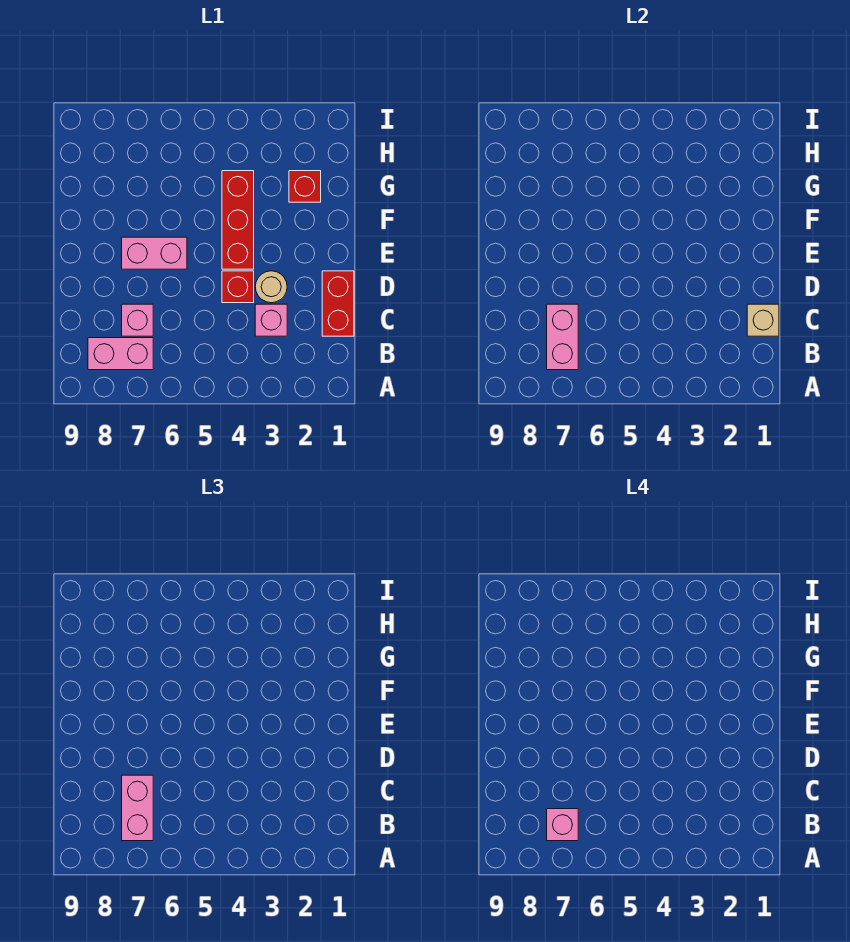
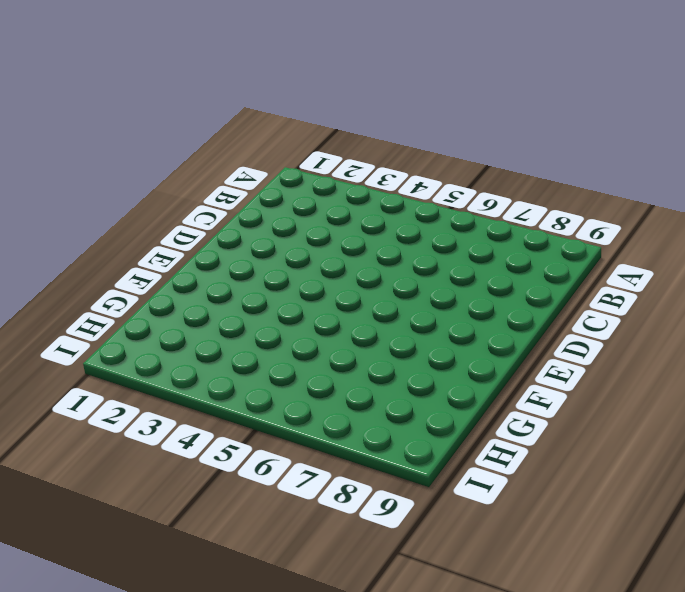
none -> pink brick B7:B8 level 1
none -> red brick C1:D1 level 1
none -> pink brick C3 level 1

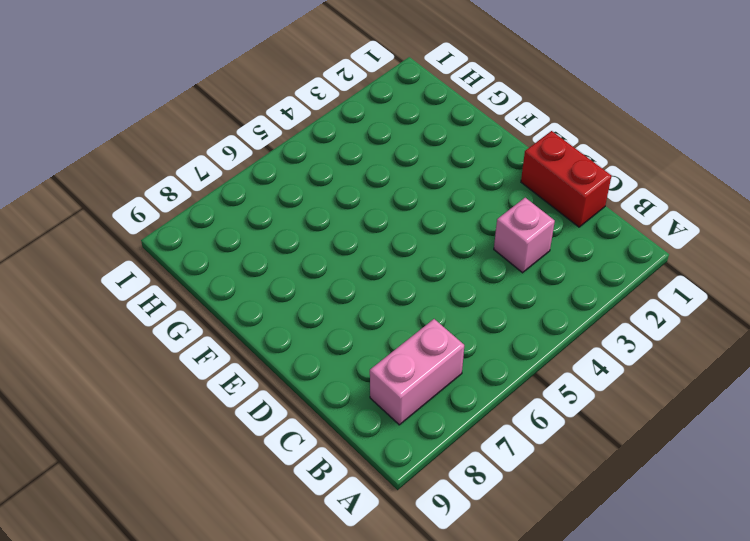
none -> pink brick C7 level 1
none -> tan round brick D3 level 1
none -> red brick D4 level 1

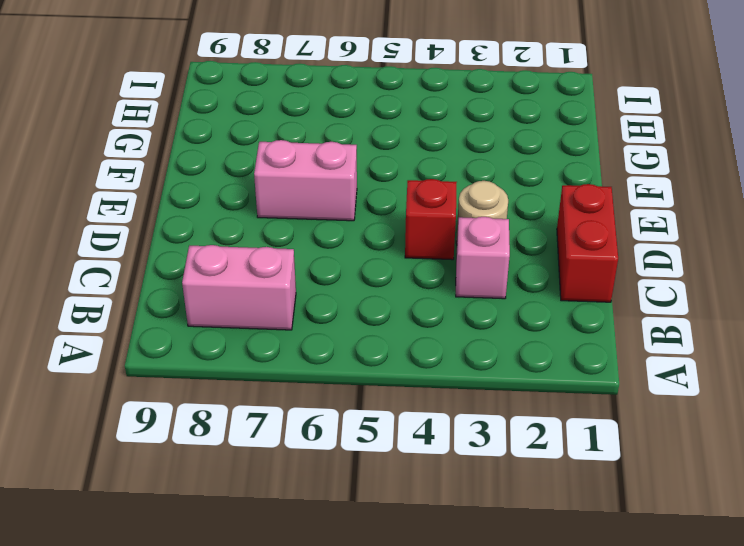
none -> pink brick C7 level 1
none -> red brick E4:G4 level 1
none -> red brick G2 level 1

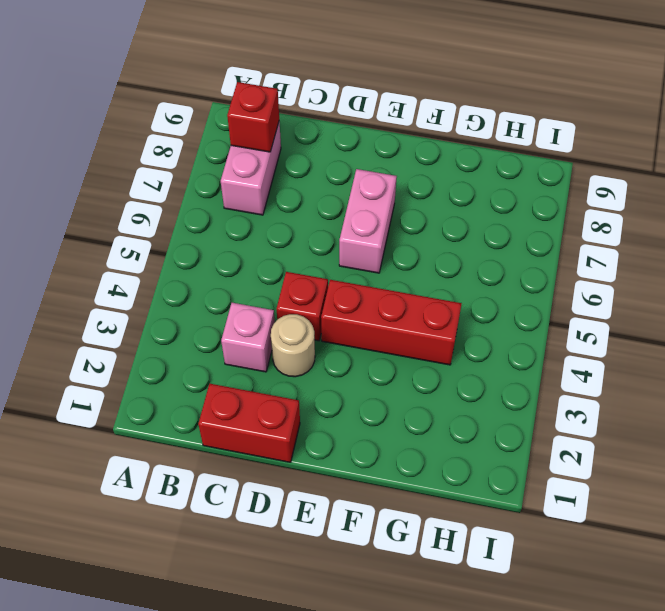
red brick B8 level 2 -> red brick G2 level 1
none -> pink brick C7 level 1
none -> pink brick B7:C7 level 2
none -> tan brick C1 level 2

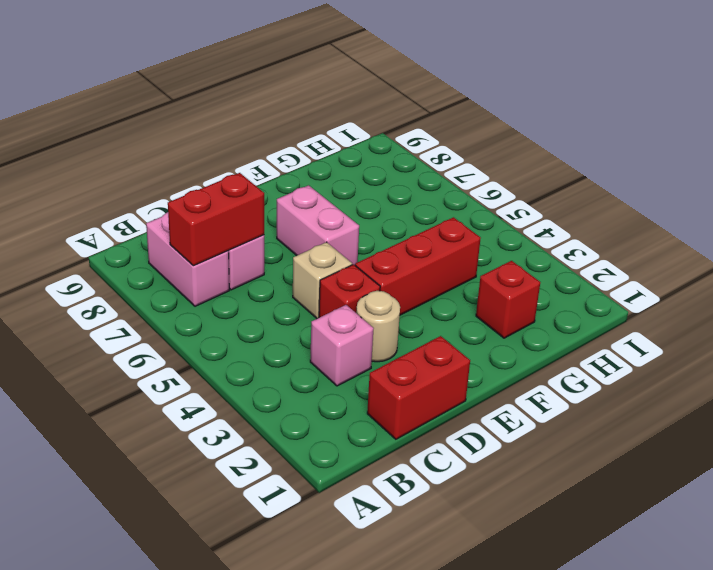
red brick B7:C7 level 2 -> pink brick B7:C7 level 2
tan brick D5 level 1 -> tan brick C1 level 2
none -> pink brick B7:C7 level 3
none -> pink brick B7 level 4

